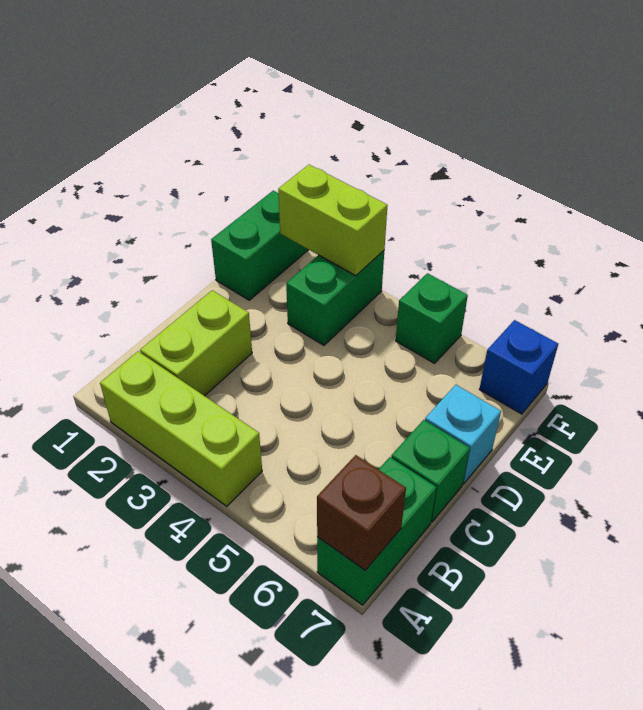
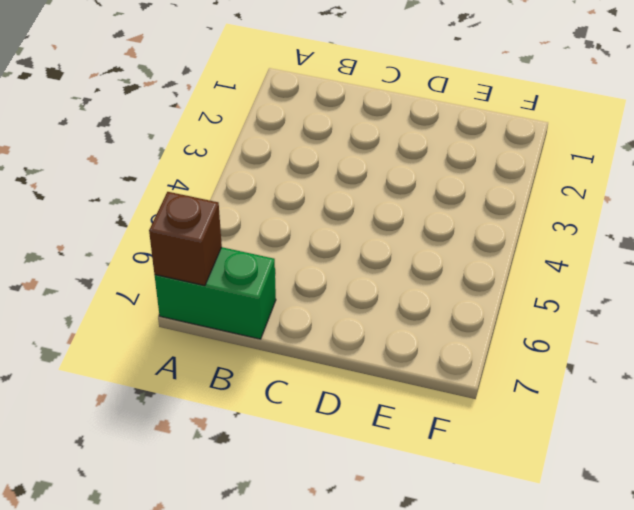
none -> lime brick A2:A4 level 1
none -> lime brick B2:C2 level 1

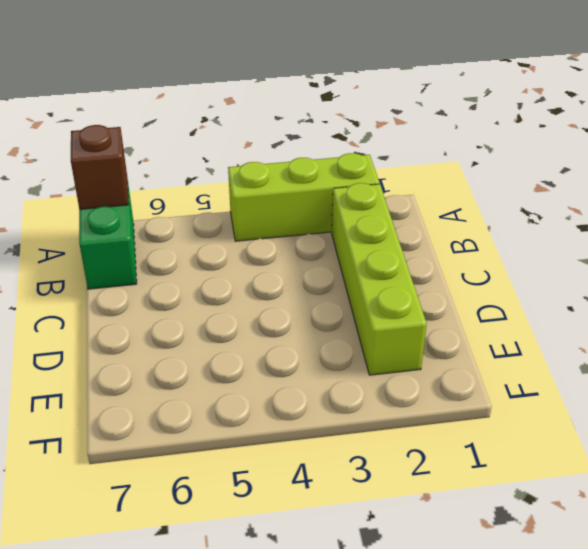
lime brick B2:E2 level 1 -> lime brick B2:C2 level 1
none -> green brick C7 level 1
none -> cyan brick D7 level 1

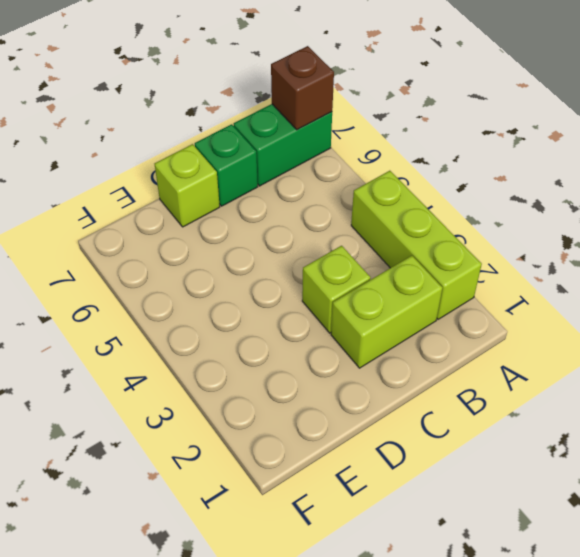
lime brick C3 level 1 -> none
lime brick D7 level 1 -> cyan brick D7 level 1
none -> green brick E1:F1 level 1
none -> green brick E3:F3 level 1

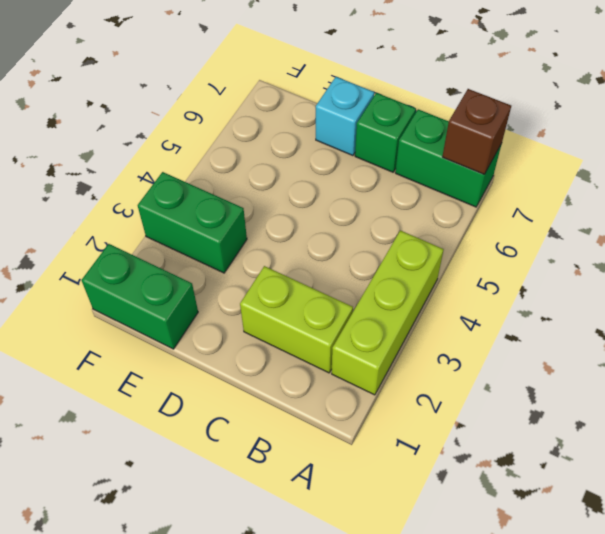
none -> green brick F5 level 1
none -> blue brick F7 level 1

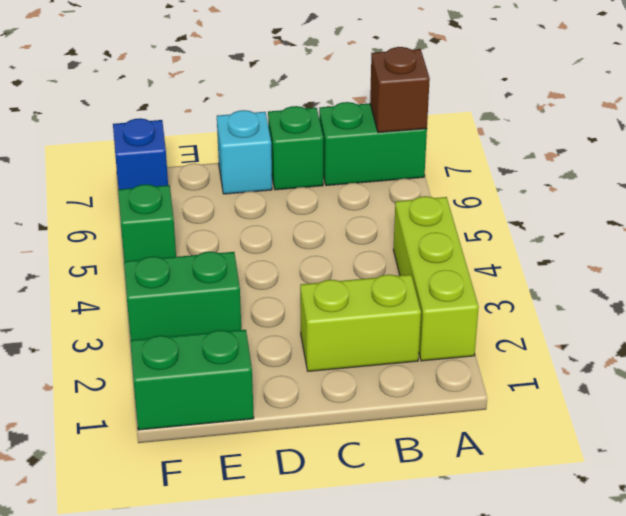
none -> lime brick F2:F3 level 2

